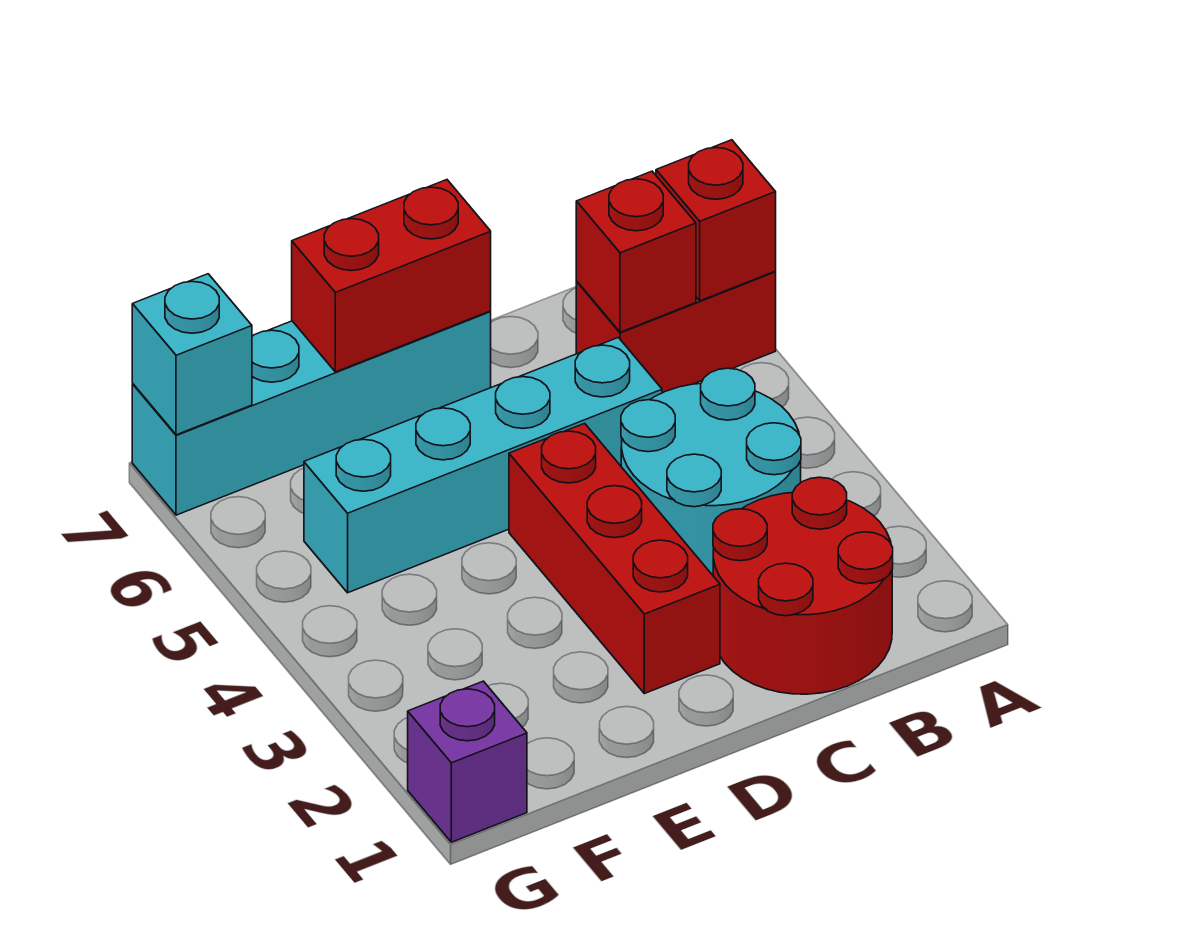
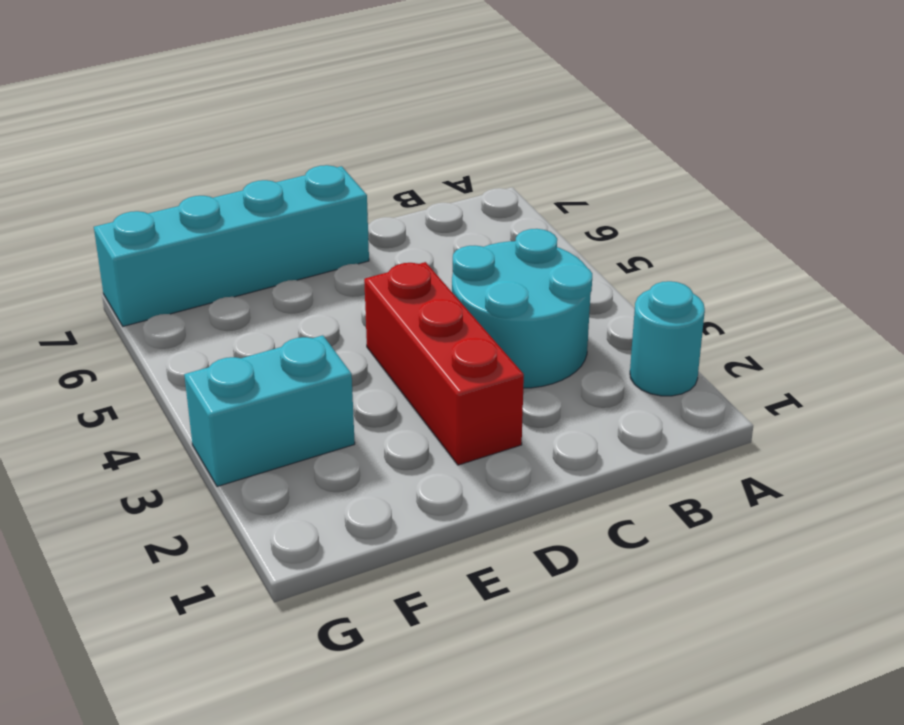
cyan round brick A2 level 1 -> none
cyan brick F3:G3 level 1 -> none
none -> red brick A6:B6 level 1
none -> red round brick B1:C2 level 1

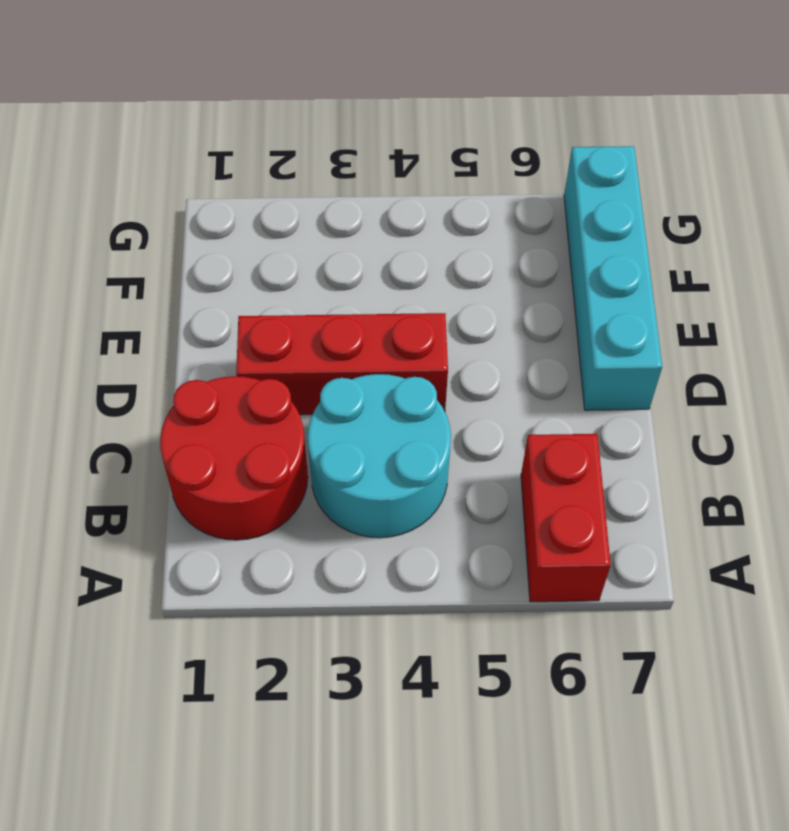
none -> cyan brick C5:F5 level 1
none -> purple brick G1 level 1

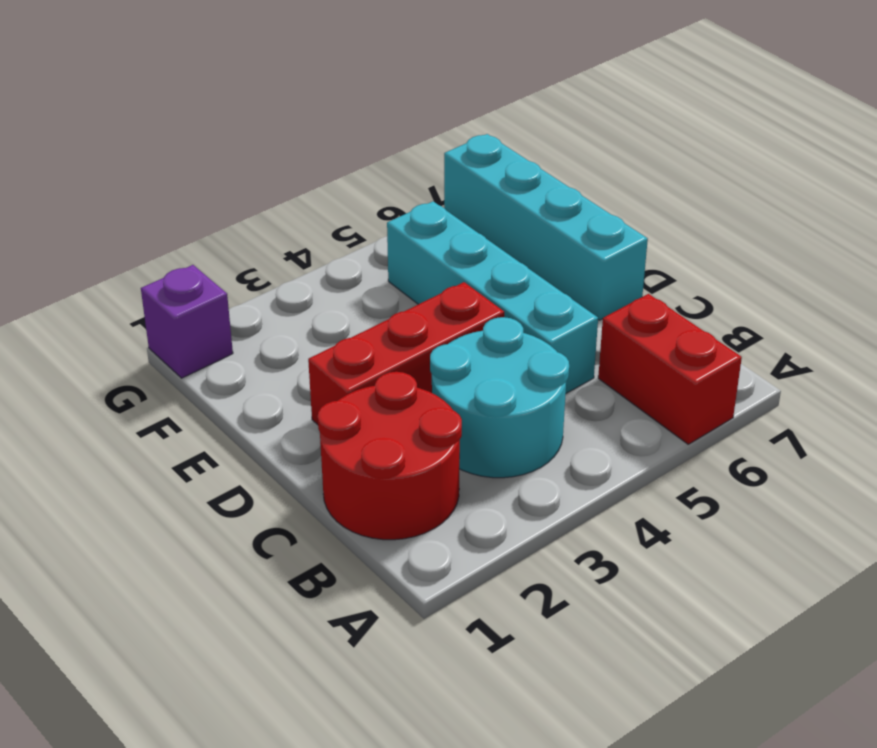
none -> red brick A6 level 2
none -> red brick B6 level 2

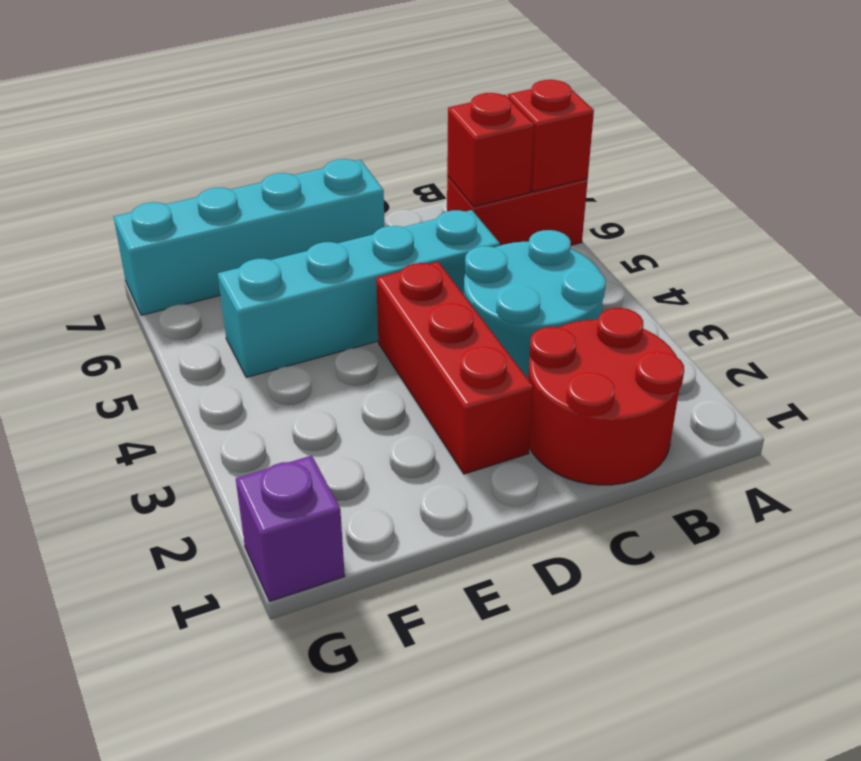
none -> red brick D7:E7 level 2
none -> cyan brick G7 level 2

